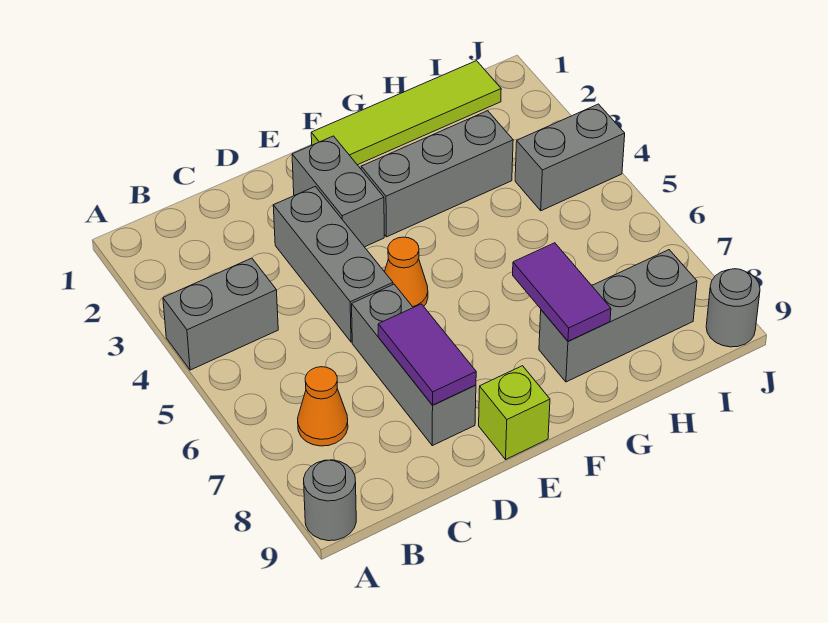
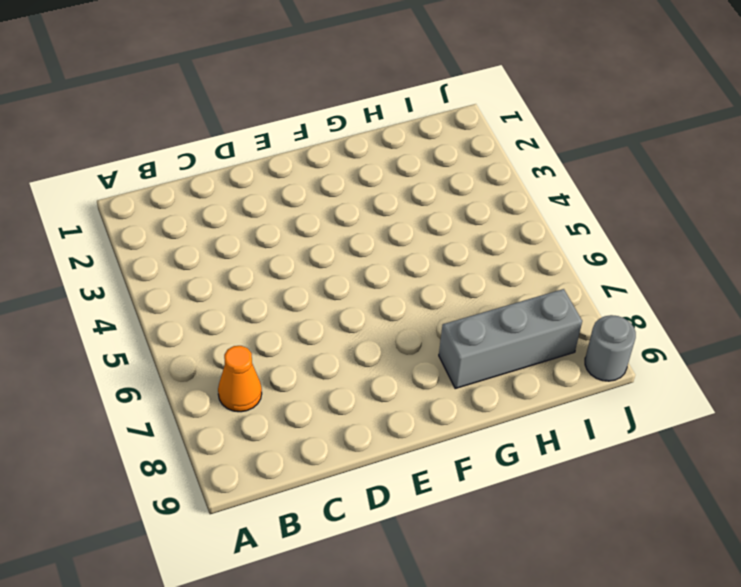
none -> grey brick A4:B4 level 1
none -> grey round brick A9 level 1
none -> grey brick D3:D5 level 1

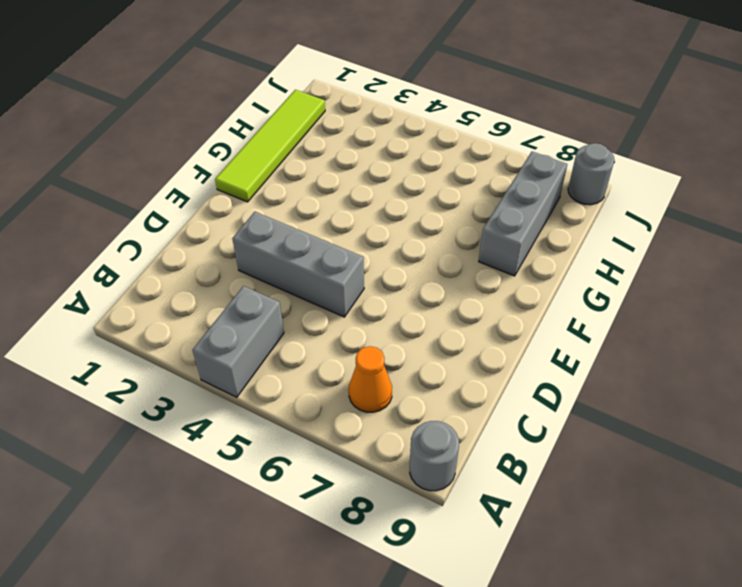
none -> grey brick D6:D8 level 1
none -> grey brick E2:E3 level 1
none -> orange cone E5 level 1

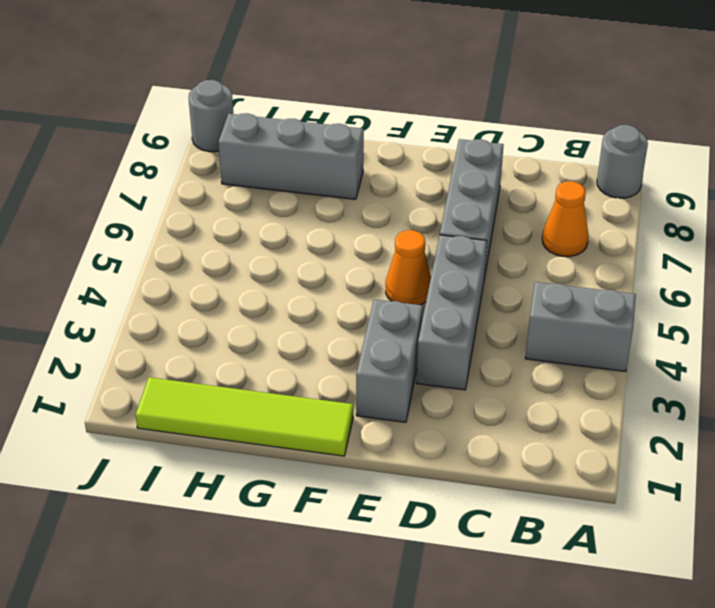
none -> lime brick E9 level 1
none -> grey brick F3:H3 level 1
none -> grey brick I4:J4 level 1

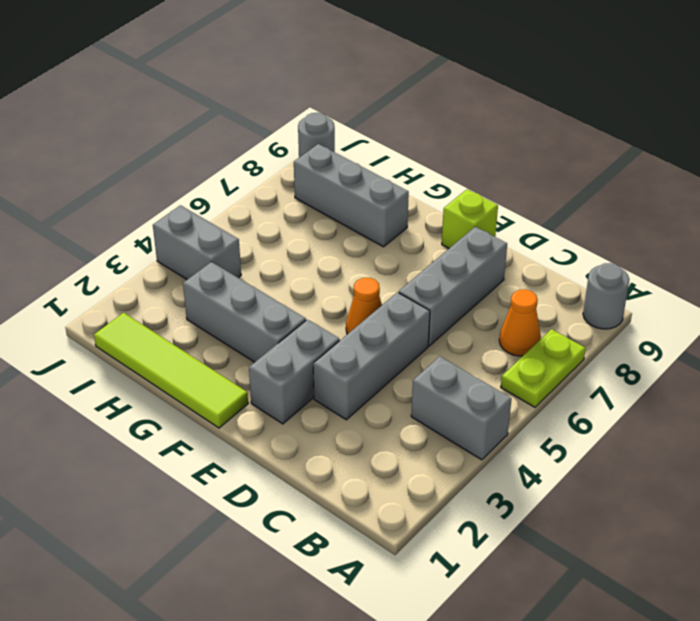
lime plate A6:A7 level 1 -> none
none -> purple tile D7:D8 level 2
none -> purple tile G7:G8 level 2

